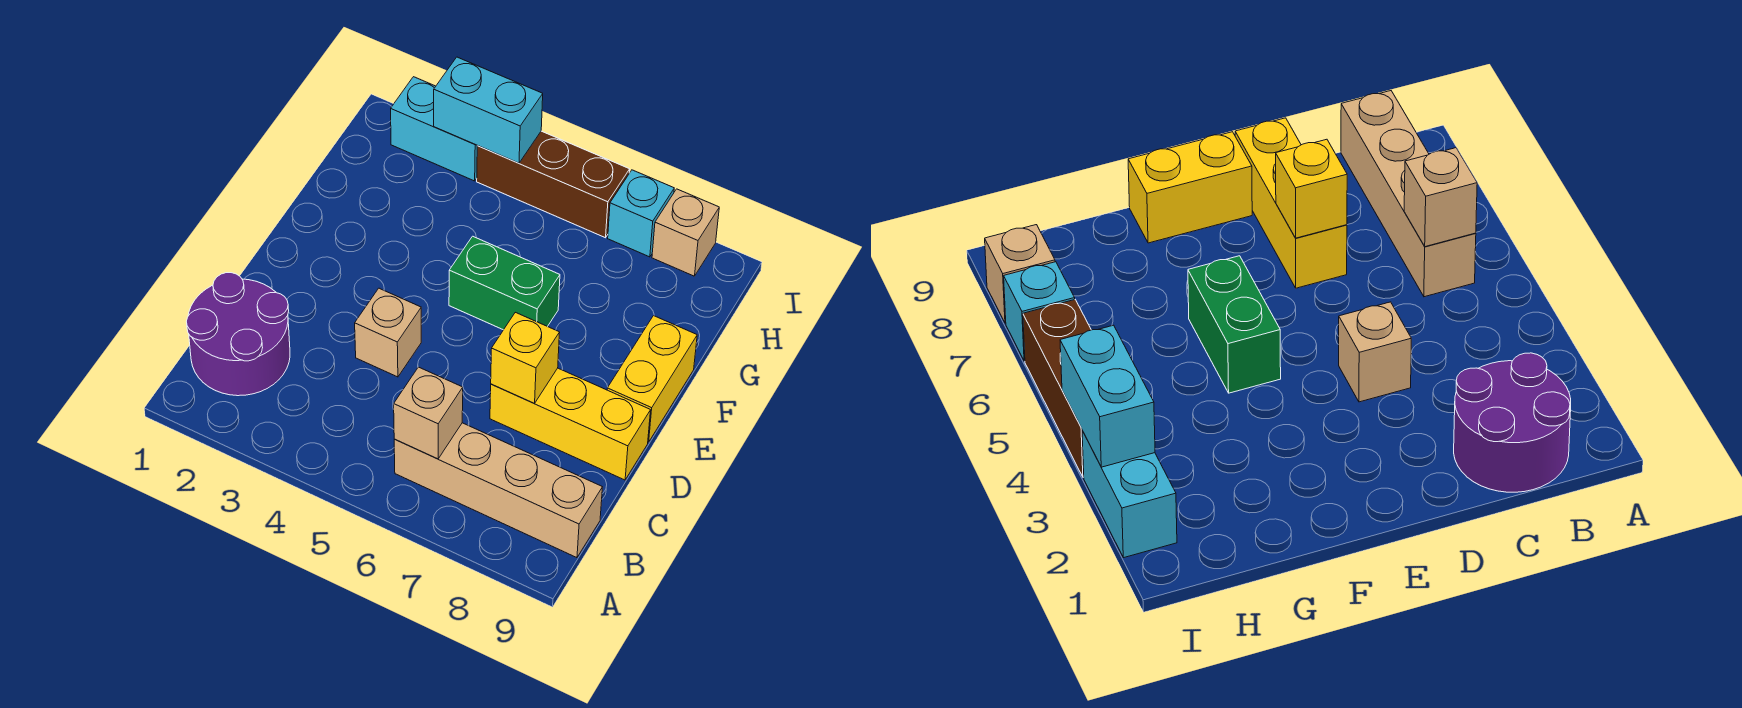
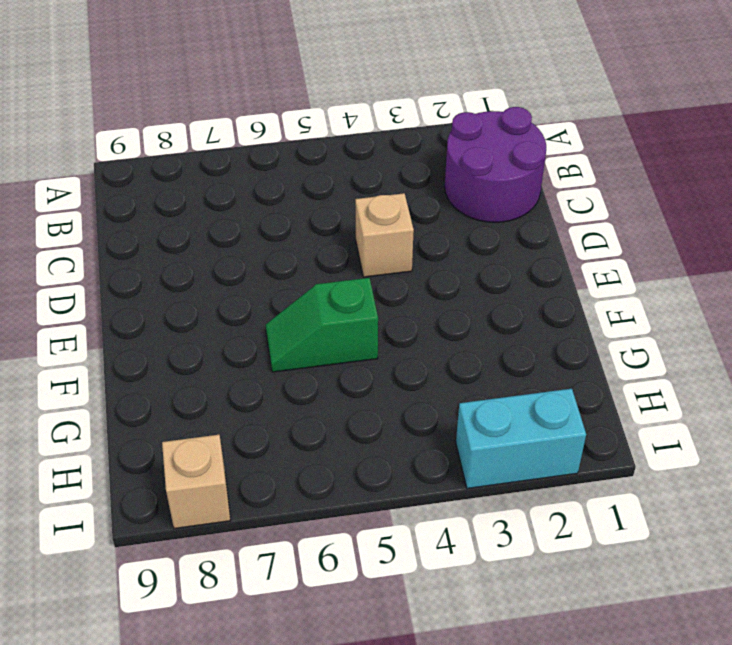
green slope F5:F6 level 1 top 5 -> green brick F5:F6 level 1
none -> tan brick B6:B9 level 1
none -> yellow brick D7:D9 level 1
none -> yellow brick E9:F9 level 1

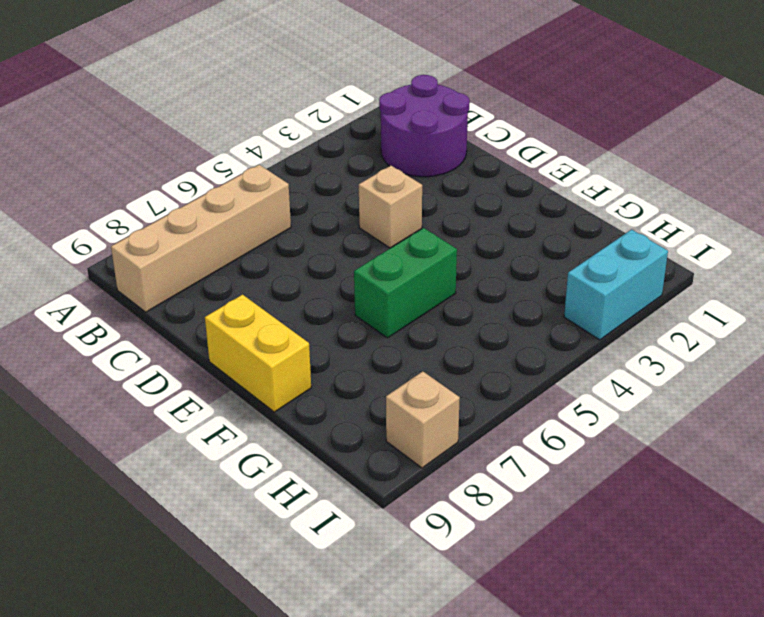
none -> yellow brick D7:D9 level 1
none -> brown brick I4:I6 level 1
none -> cyan brick I7 level 1

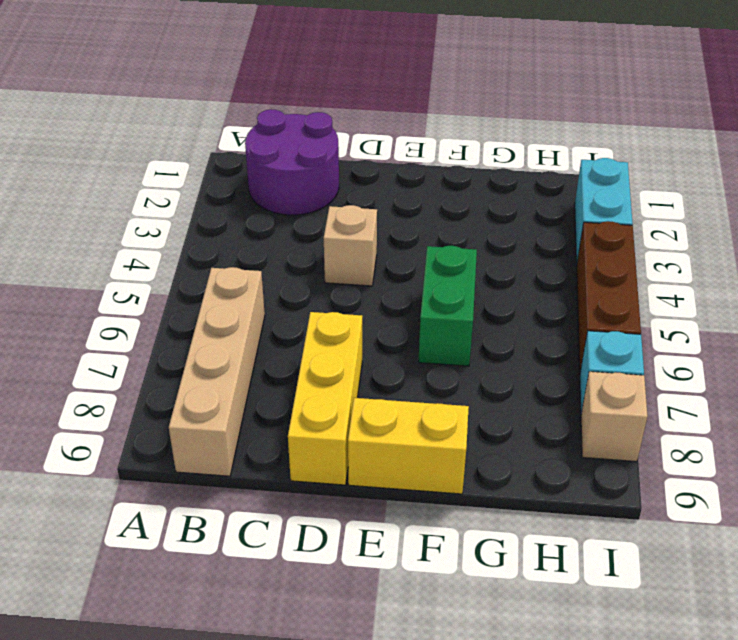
none -> tan brick B6 level 2
none -> yellow brick D7 level 2
none -> cyan brick I3:I4 level 2

